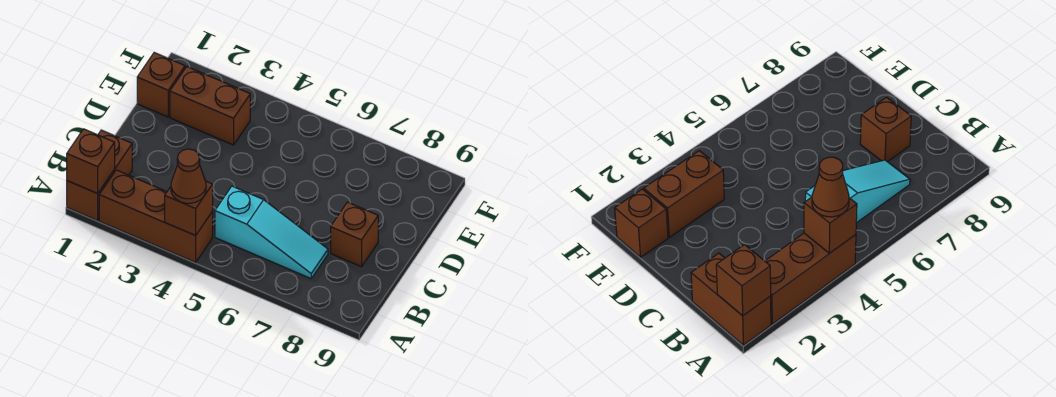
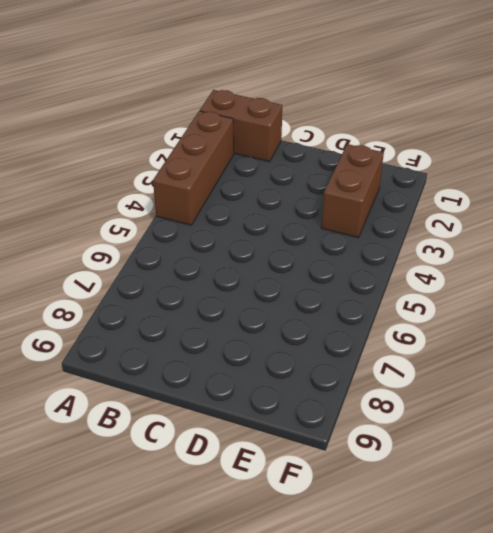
none -> cyan slope B5:B7 level 1 top 5
none -> brown brick C8 level 1

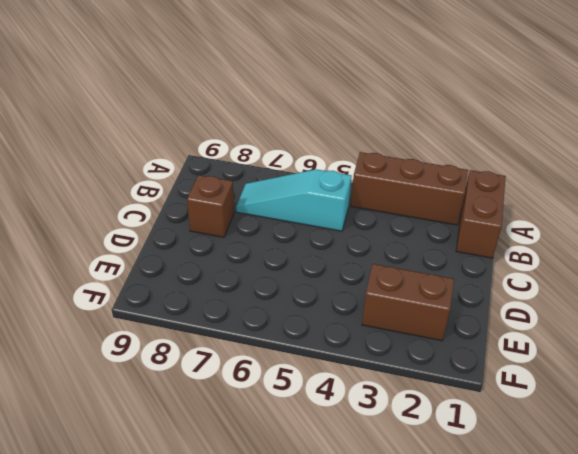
none -> brown brick E1 level 1
none -> brown brick A1 level 2

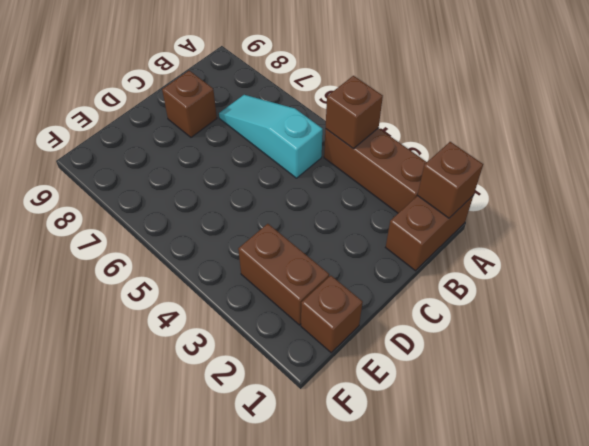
none -> brown cone A4 level 3

